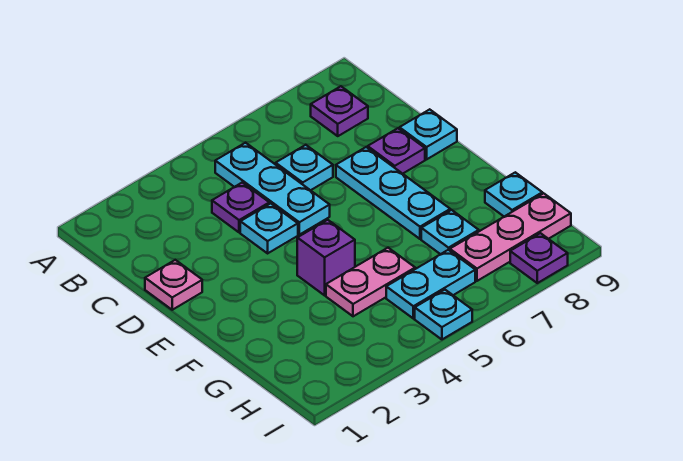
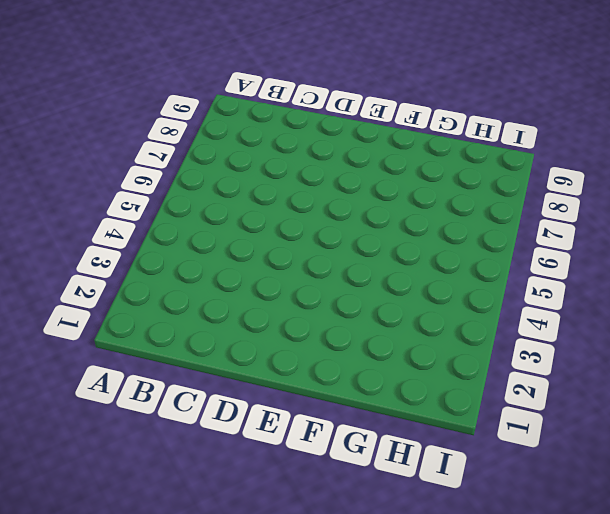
none -> cyan plate B5:D5 level 1
none -> purple plate B8 level 1
none -> purple plate C4 level 1

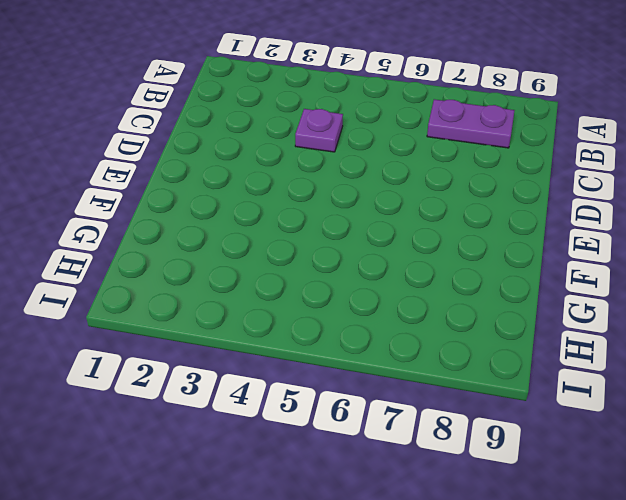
purple plate B7:B8 level 1 -> purple plate B8 level 1
none -> cyan plate B5:D5 level 1
none -> cyan plate C6 level 1
none -> pink plate D1 level 1

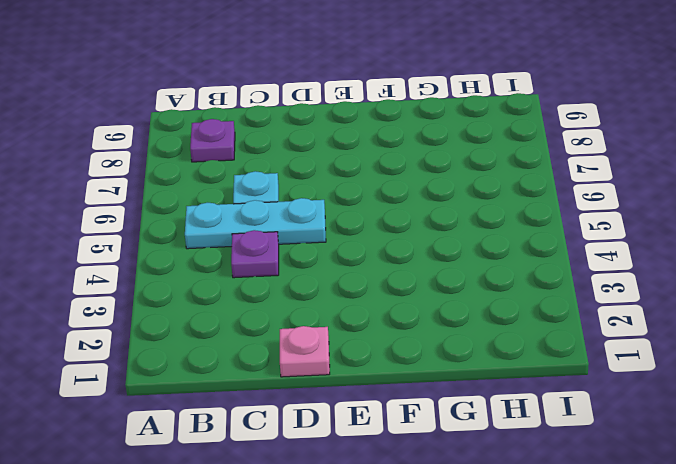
none -> cyan plate D4 level 1
none -> cyan plate D7:F7 level 1
none -> purple plate D8 level 1

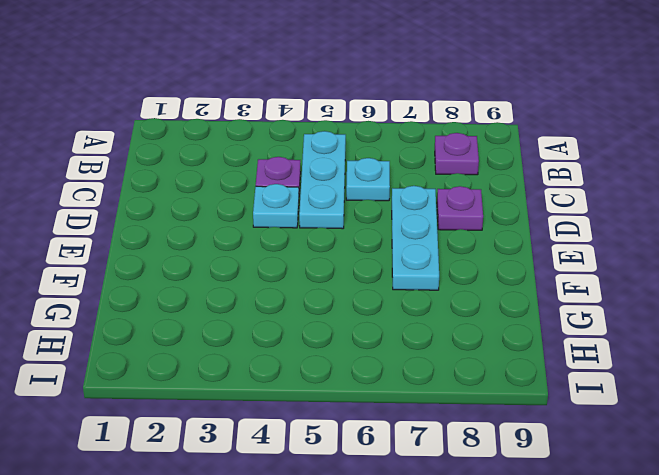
none -> pink plate D1 level 1
none -> cyan plate D9 level 1
none -> purple brick F4 level 1

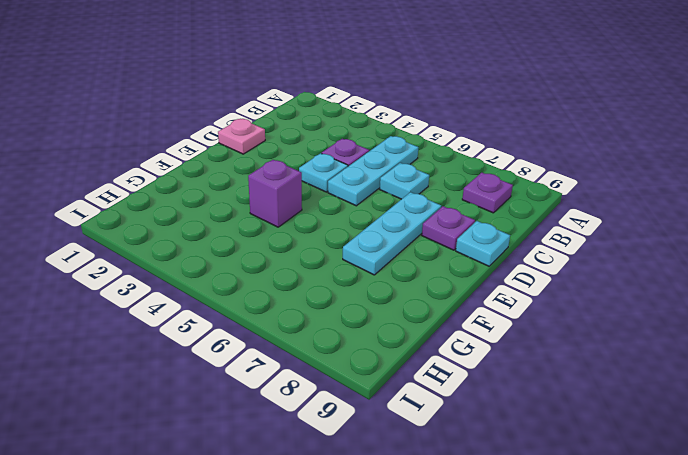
none -> pink plate G4:G5 level 1
none -> cyan plate G7 level 1
none -> cyan plate G9 level 1

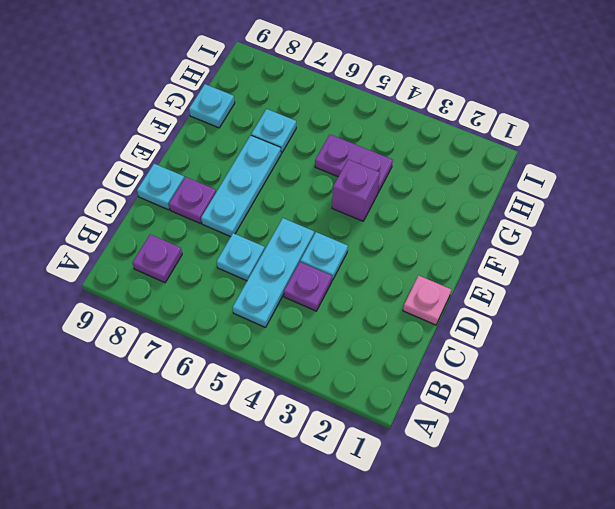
purple plate G4:G5 level 1 -> pink plate G4:G5 level 1
none -> cyan plate H5:H6 level 1
none -> pink plate H7:H9 level 1
none -> cyan plate I5 level 1

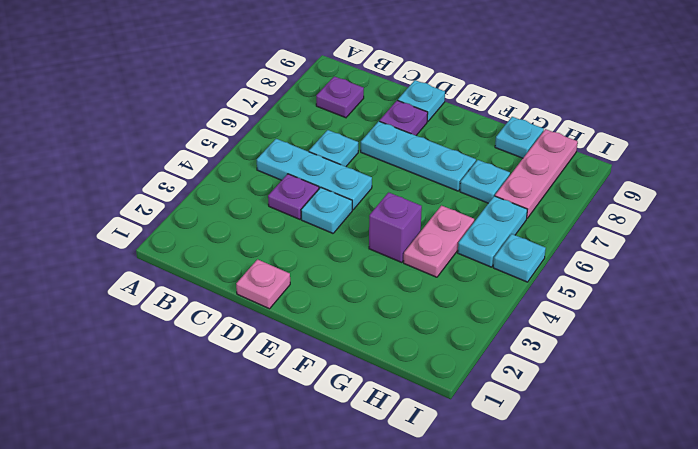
none -> purple plate I8 level 1

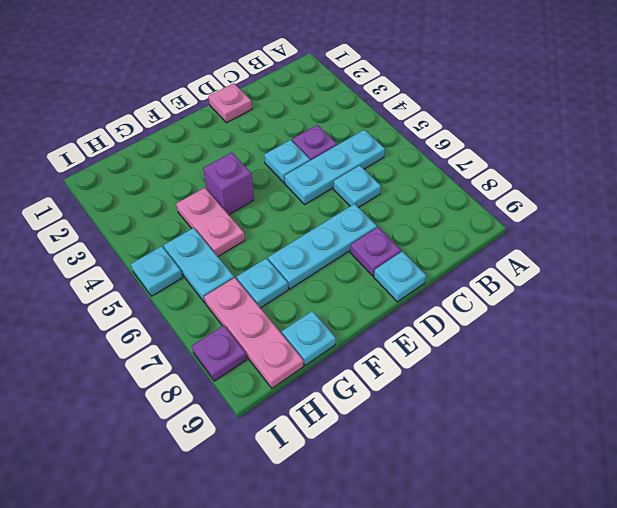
none -> purple plate B8 level 1

